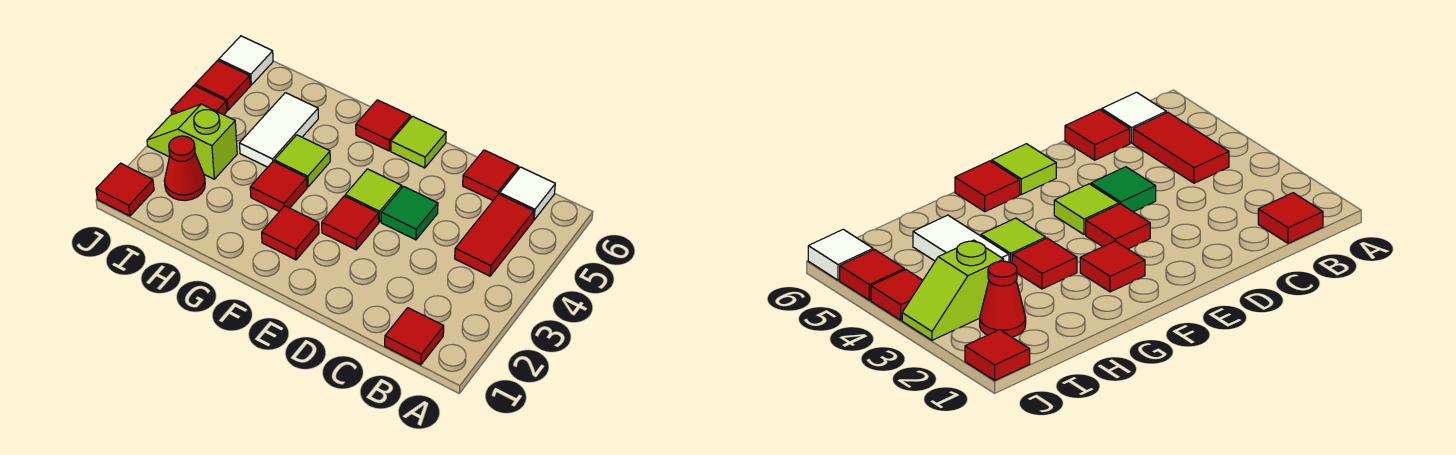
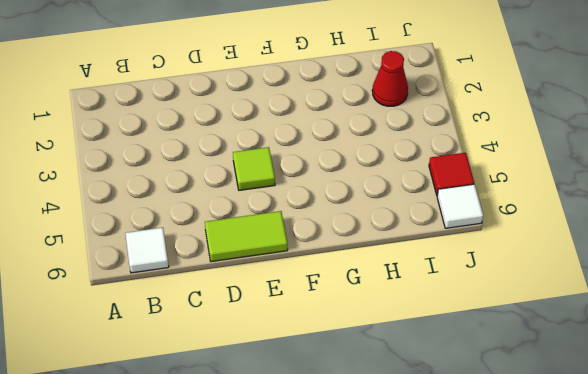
lime tile D6:E6 level 1 -> lime tile E6 level 1
none -> red tile B1 level 1
none -> red tile B4:B5 level 1
none -> red tile C6 level 1

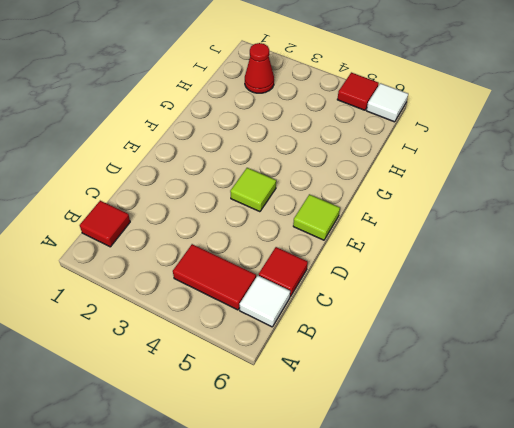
none -> green tile D4 level 1
none -> red tile E3 level 1
none -> red tile F2 level 1

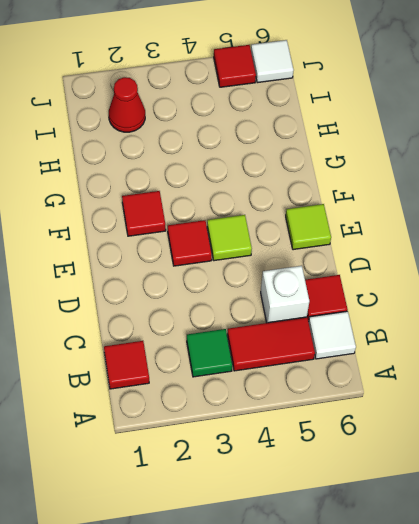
green tile B3 level 1 -> green tile D4 level 1
white brick C5 level 1 -> none
none -> red tile F6 level 1
none -> red tile G3 level 1
none -> lime tile G4 level 1

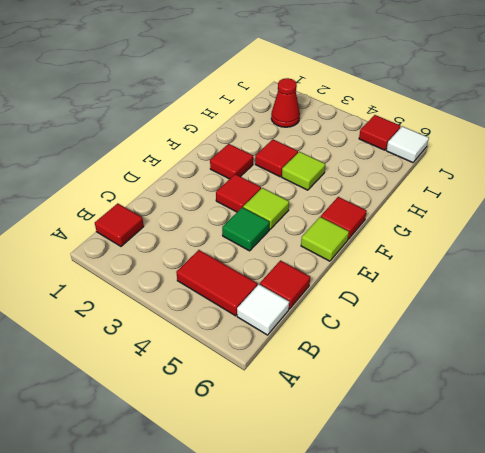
none -> white tile H4:H5 level 1
none -> lime slope I3:J3 level 1 top I
none -> red tile J1 level 1

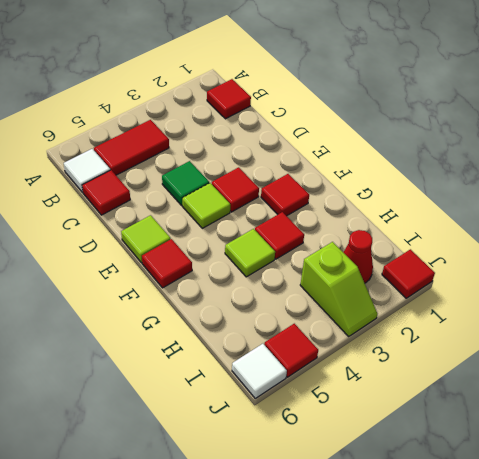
none -> white tile H4:H5 level 1
none -> red tile J4 level 1

